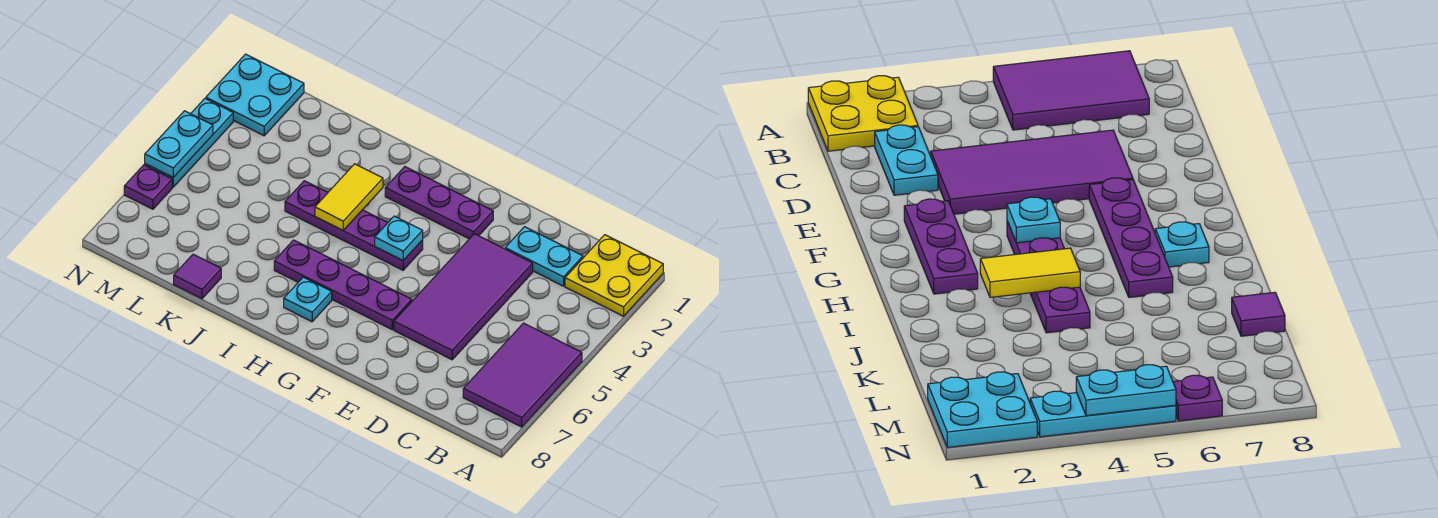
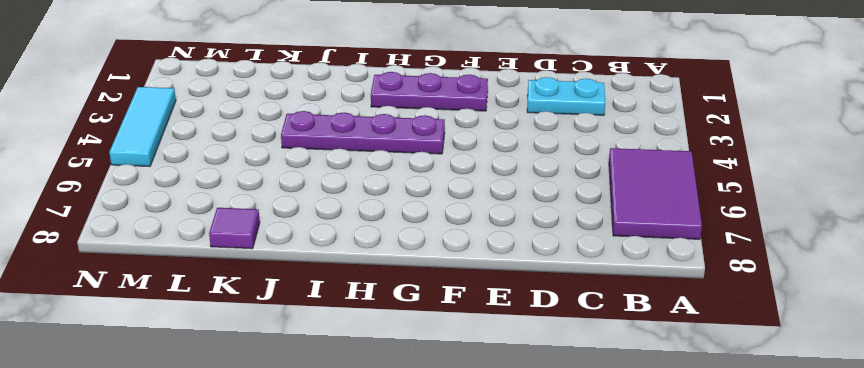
cyan tile N3:N5 level 1 -> cyan plate N3:N5 level 1
none -> yellow plate A1:B2 level 1
none -> purple tile D3:E6 level 1
none -> purple plate F6:I6 level 1

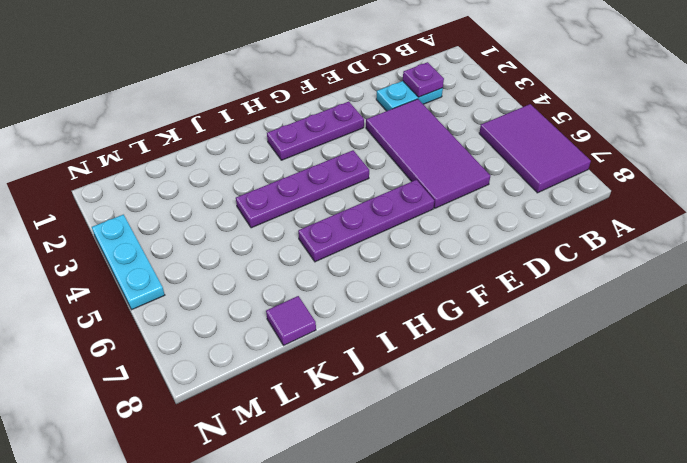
purple plate C2 level 2 -> purple plate N6 level 1
none -> yellow plate A1:B2 level 1
none -> cyan plate H7 level 1
none -> cyan plate M1:N2 level 1

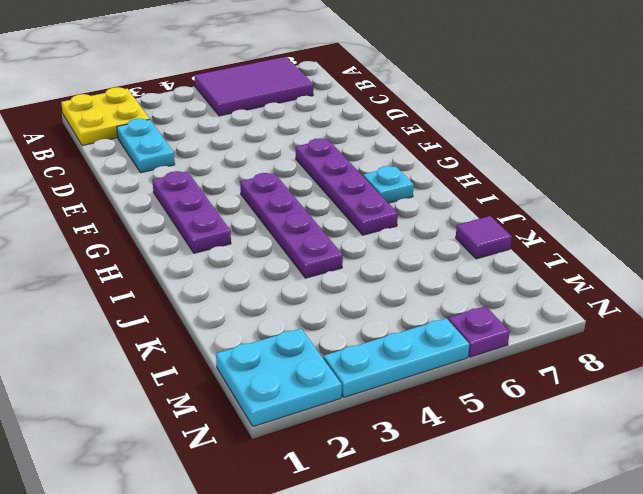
none -> purple tile D3:E6 level 1
none -> cyan plate G4 level 2
none -> yellow tile I3:I4 level 2

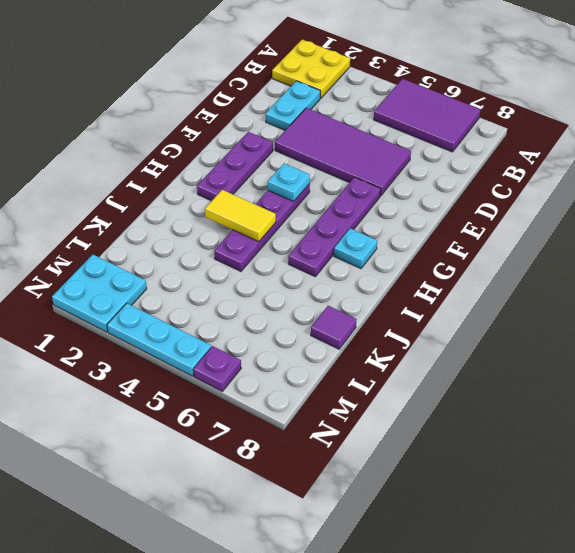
none -> cyan plate N4:N5 level 2

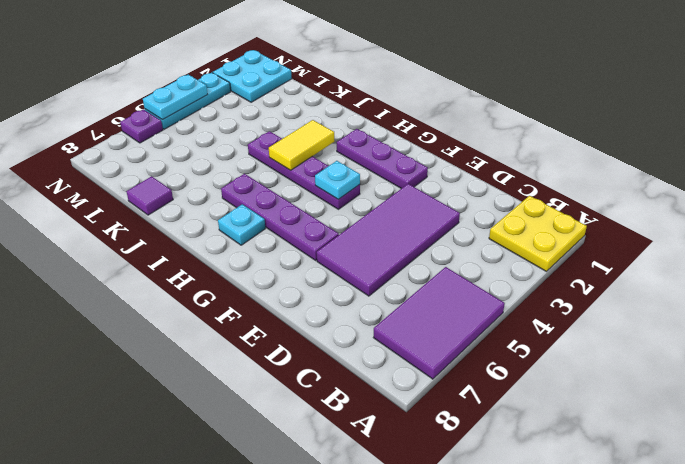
none -> cyan plate C2:D2 level 1

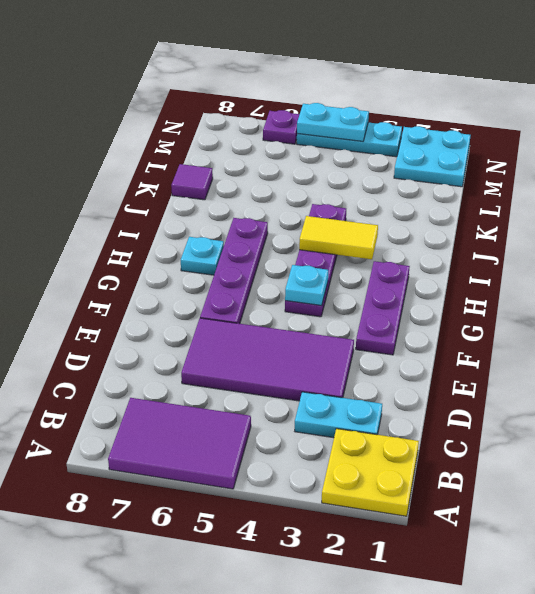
cyan plate C2:C3 level 1 -> cyan plate C2:D2 level 1

